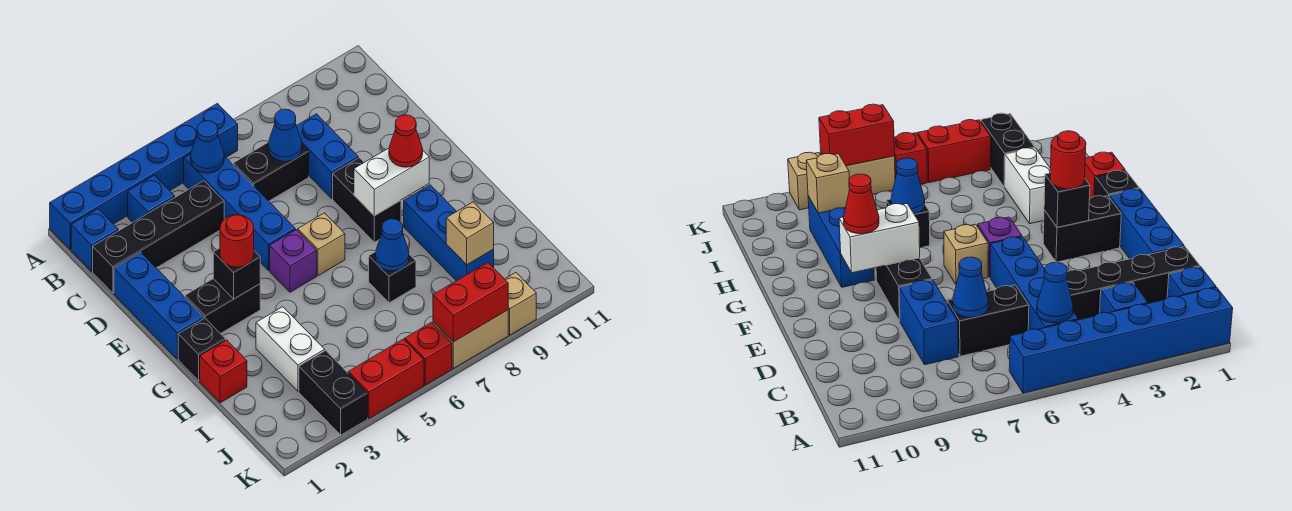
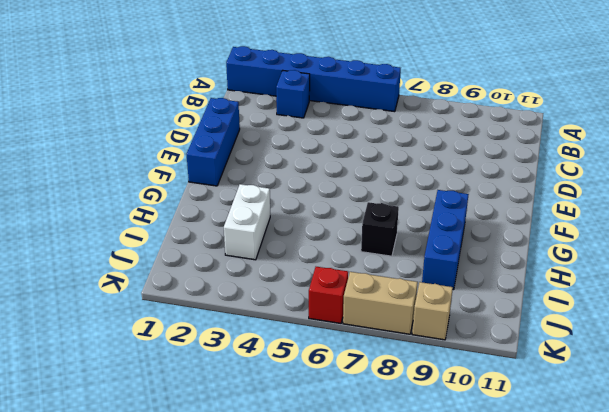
none -> blue brick B1 level 1
none -> blue brick B5:E5 level 1
none -> black brick C1:C4 level 1
none -> black brick C6:C7 level 1

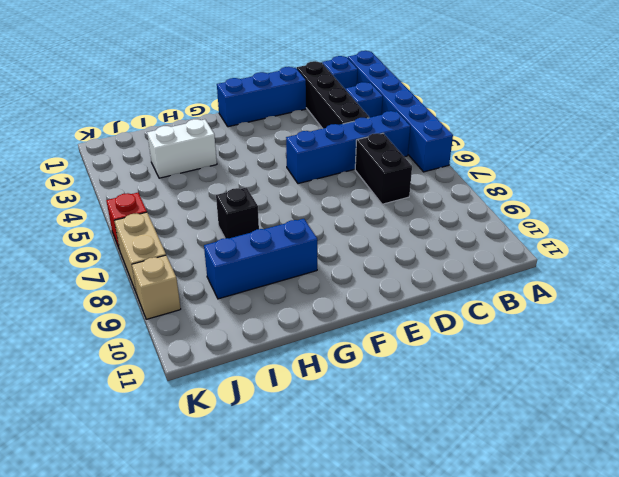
none -> blue brick C8:D8 level 1
none -> black brick E8:F8 level 1
none -> black brick F2:F3 level 1
none -> purple brick F5 level 1

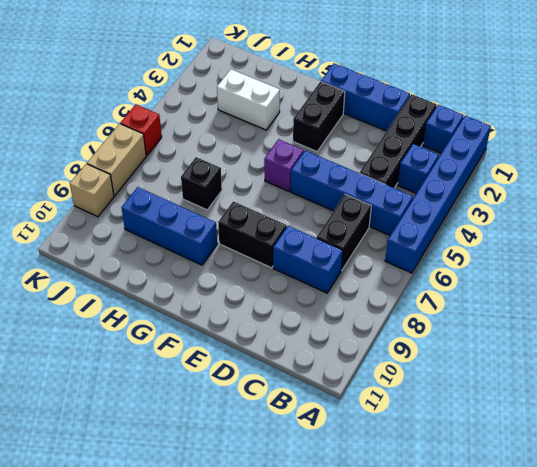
none -> tan brick F6 level 1
none -> black brick G1 level 1
none -> red brick H1 level 1
none -> black brick J3:K3 level 1

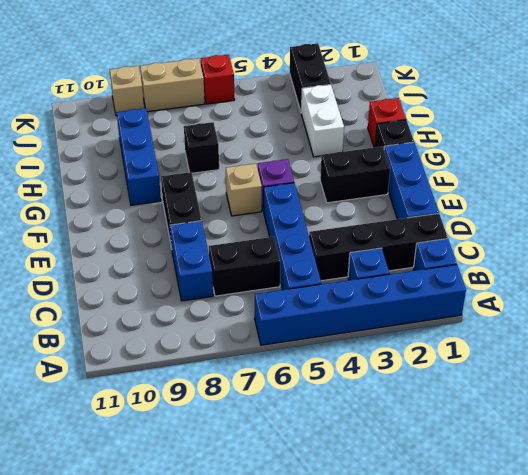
none -> red brick K4:K5 level 1
none -> blue cone B5 level 2
none -> blue cone C7 level 2
none -> black brick F3 level 2

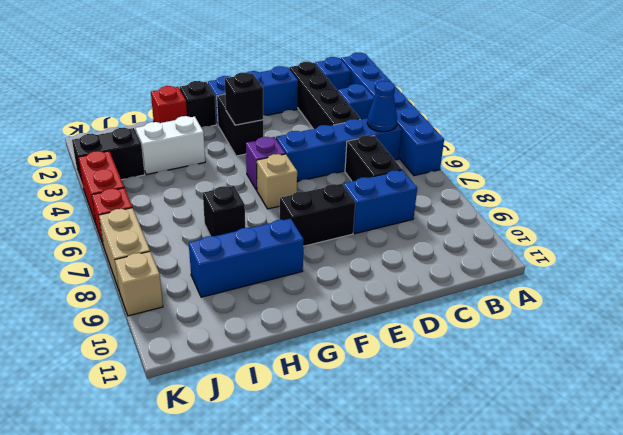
none -> blue cone C7 level 2
none -> white brick F8:F9 level 2
none -> blue cone H7 level 2
none -> tan brick I9 level 2

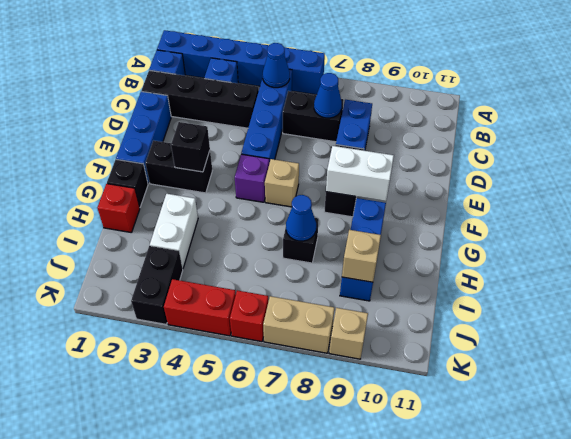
none -> red brick K7:K8 level 2
none -> red round brick F3 level 3
none -> red cone F9 level 3

